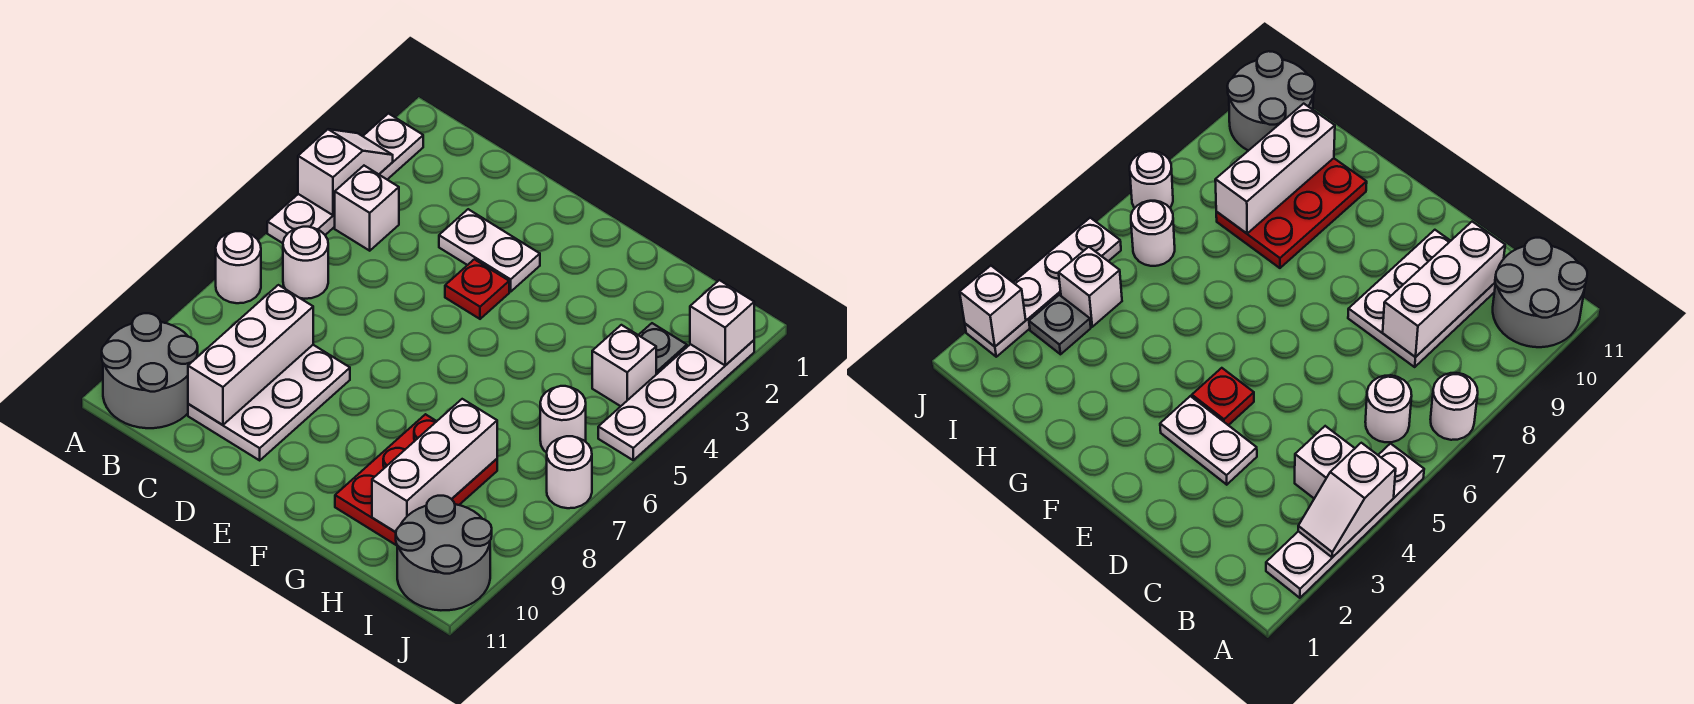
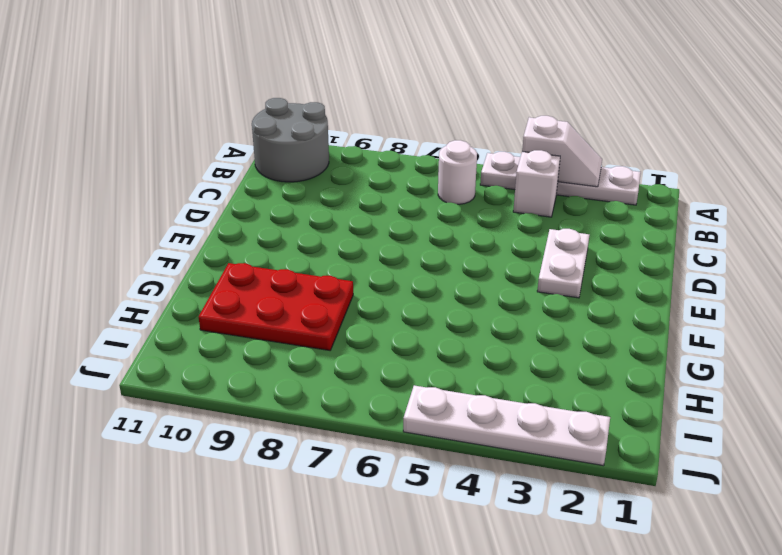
none -> white round brick A7 level 1
none -> white plate C8:D10 level 1
none -> red plate E4 level 1

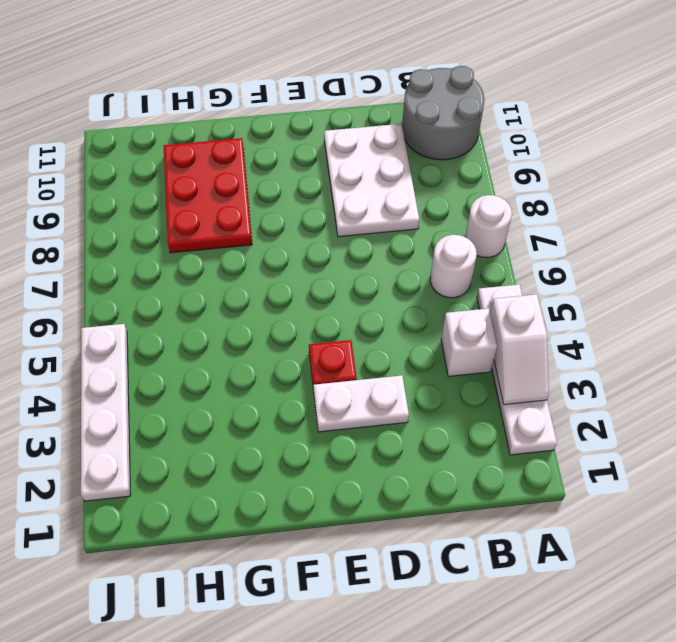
none -> grey plate I3 level 1
none -> white brick I4 level 1
none -> white round brick I6 level 1

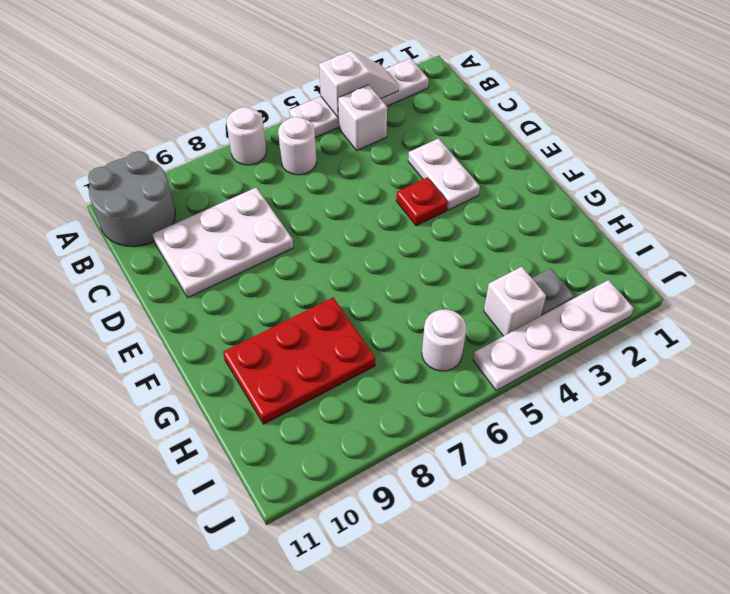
none -> grey round brick I10:J11 level 1
none -> white round brick J7 level 1
none -> white brick C8:C10 level 2

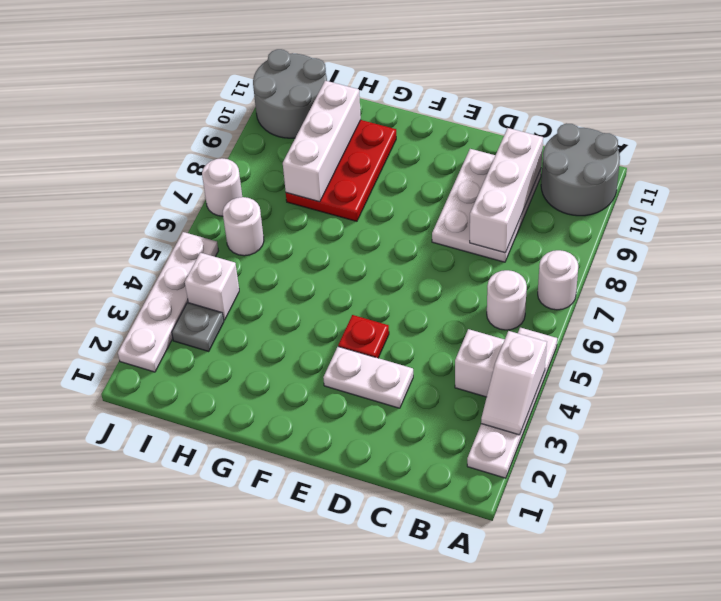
none -> white brick J2 level 2

